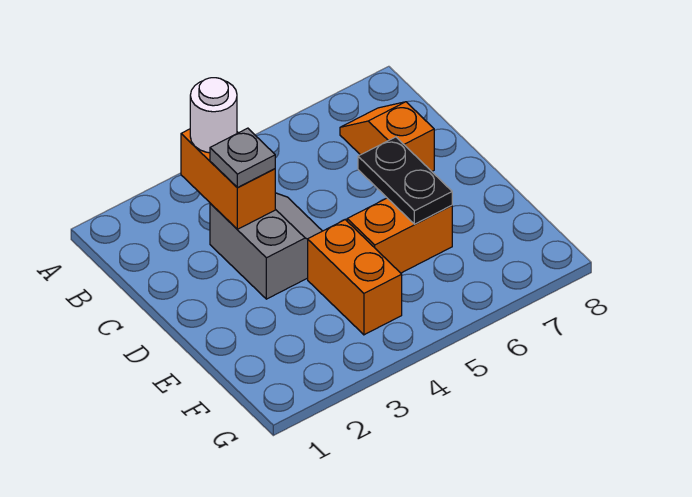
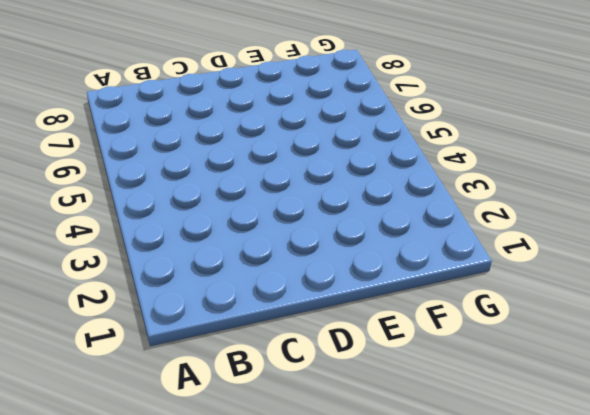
none -> orange slope B7:C7 level 1 top C
none -> grey slope C3:D4 level 1 top 3

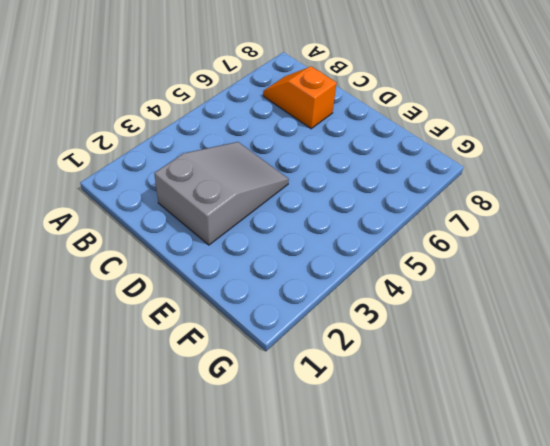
grey slope C2:D4 level 1 top 2 -> grey slope C3:D4 level 1 top 3
none -> orange brick E4:F4 level 1
none -> orange brick E5:E6 level 1

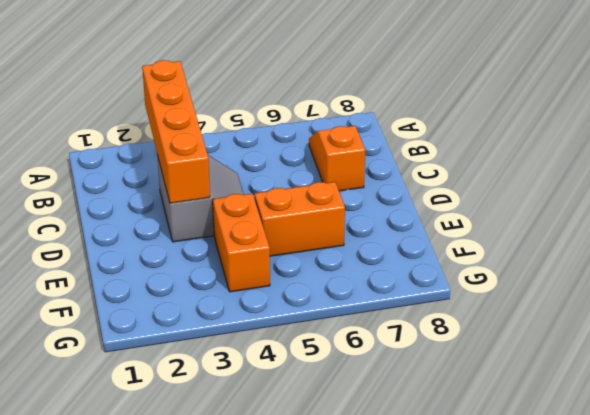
orange brick A3:D3 level 2 -> orange brick B3:C3 level 2
none -> black plate D6:E6 level 2
none -> white round brick B3 level 3

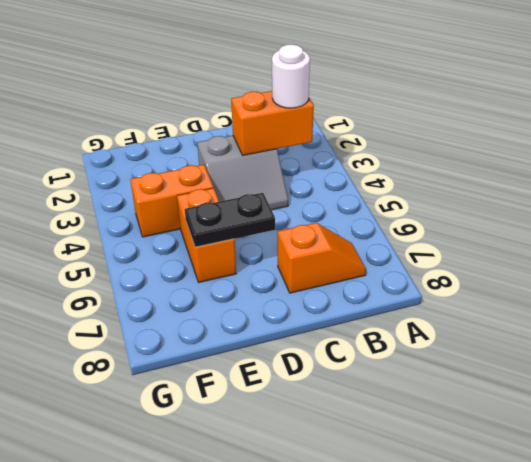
none -> grey plate C3 level 3

